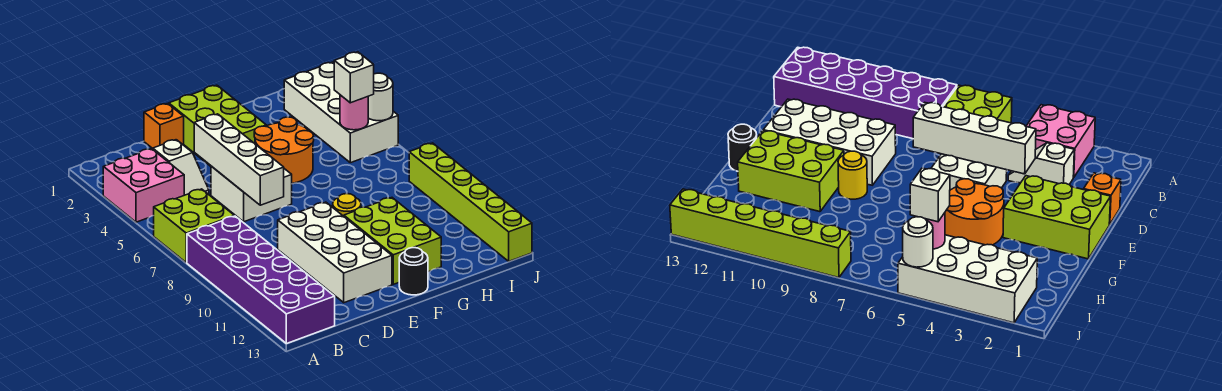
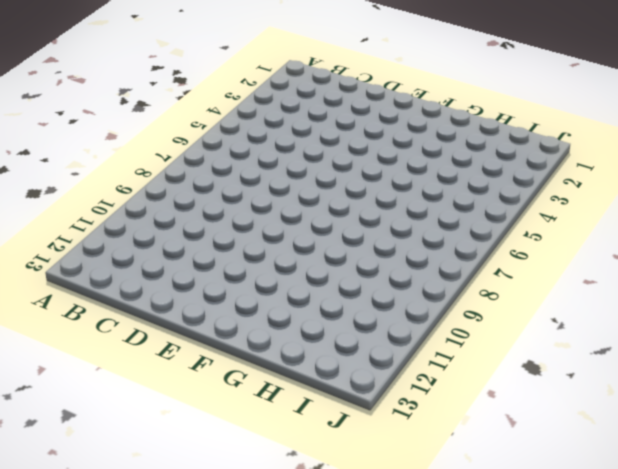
none -> pink brick A3:B4 level 1
none -> lime brick A6:B7 level 1
none -> purple brick A8:B13 level 1

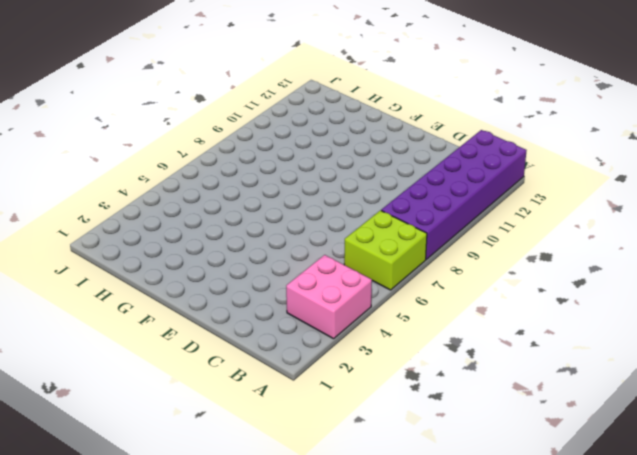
none -> white slope C3:C4 level 1 top 3
none -> orange brick D1 level 1
none -> white brick D5:E6 level 1

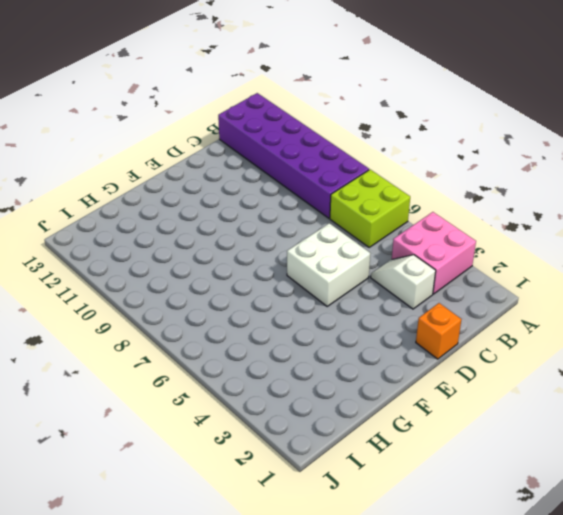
none -> white brick D9:E12 level 1
none -> lime brick E1:F3 level 1
none -> orange round brick F4:G5 level 1

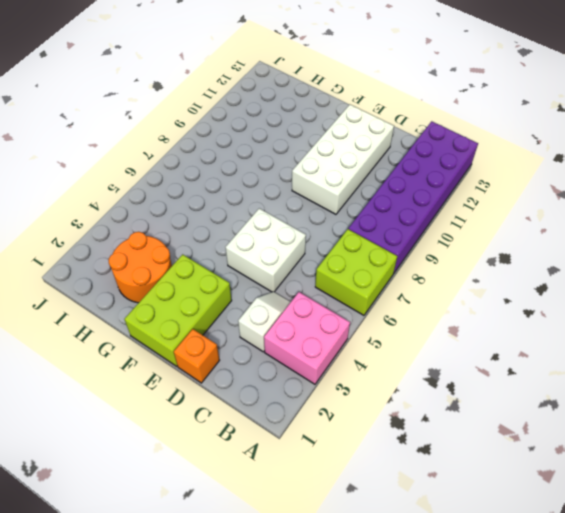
orange round brick G2:H3 level 1 -> orange round brick F4:G5 level 1
none -> yellow round brick F9 level 1
none -> lime brick F10:G12 level 1
none -> black round brick F13 level 1

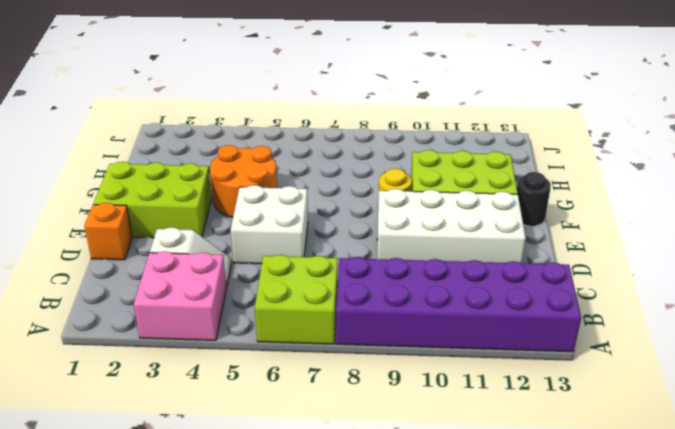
none -> white brick I2:J5 level 1
none -> lime brick J8:J13 level 1
none -> white brick D4:D7 level 2

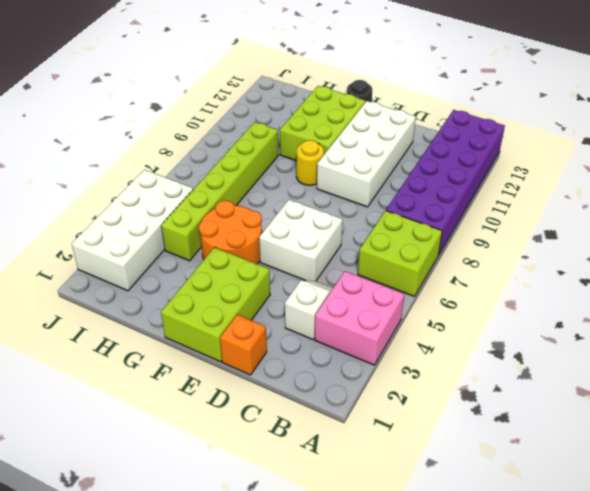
lime brick H4:H9 level 1 -> lime brick J8:J13 level 1
none -> white brick D4:D7 level 2
none -> pink round brick I5 level 2
none -> white round brick J5 level 2

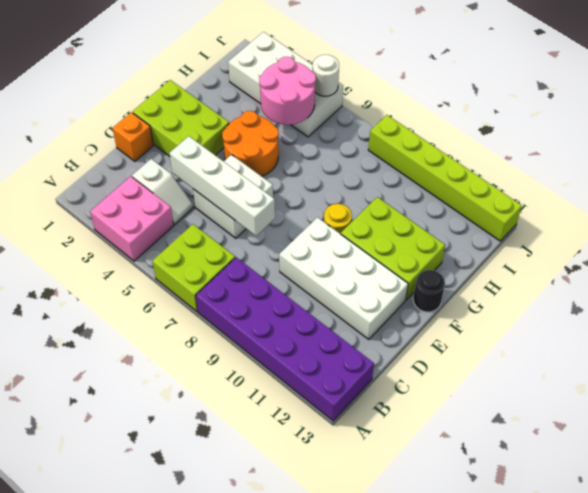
pink round brick H4:I5 level 2 -> pink round brick I5 level 2
none -> white brick I5 level 3

